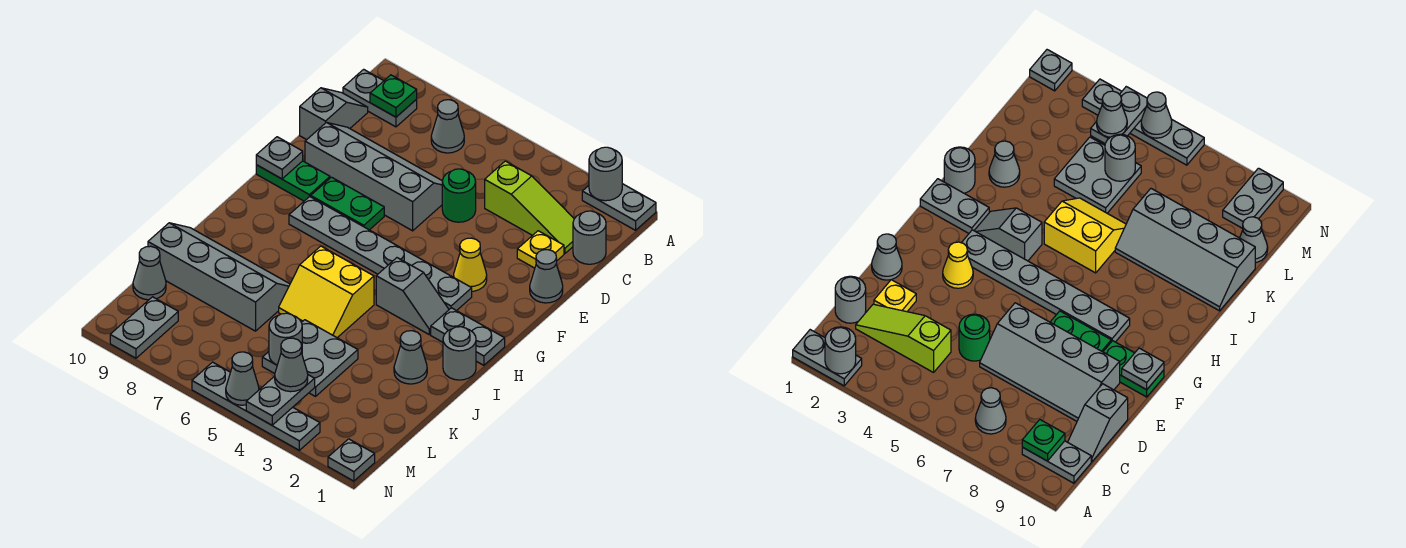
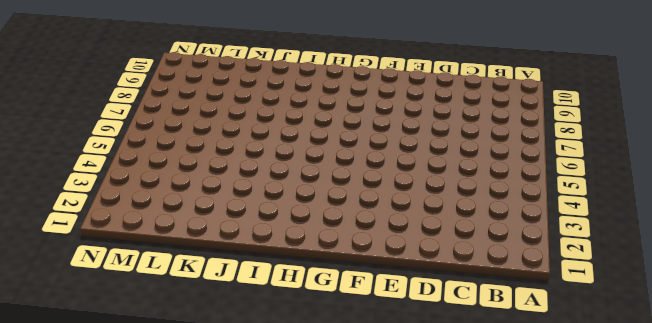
none -> grey plate A1:A2 level 1
none -> grey cone B7 level 1
none -> grey plate B9:B10 level 1
none -> grey round brick C1 level 1

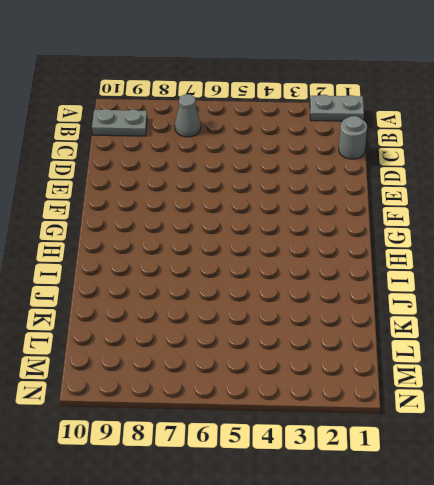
none -> lime slope C2:C4 level 1 top 4
none -> grey slope C10:D10 level 1 top D
none -> yellow plate D2 level 1
none -> green round brick D5 level 1

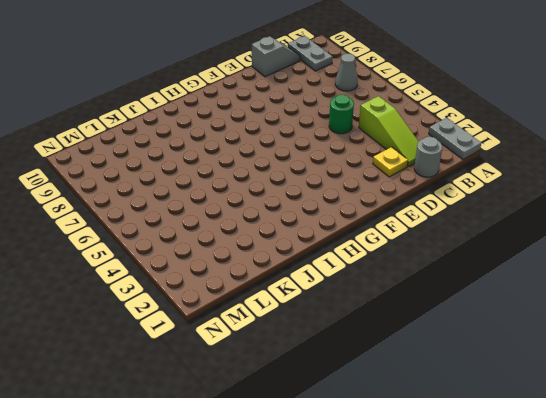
none -> grey slope D6:E9 level 1 top E
none -> grey cone E1 level 1
none -> yellow cone F3 level 1
none -> green plate F7:F8 level 1

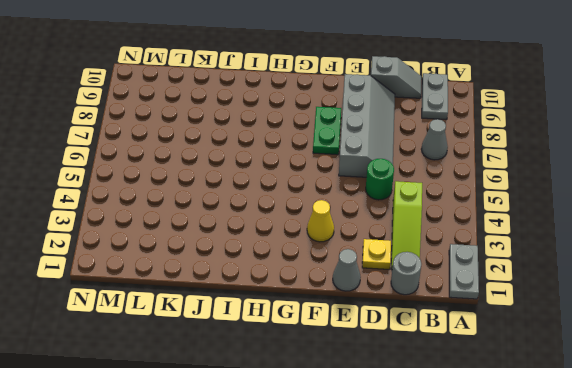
none -> green plate F9:F10 level 1
none -> grey plate G3:G8 level 1
none -> grey plate H1:H2 level 1
none -> grey slope H3:H4 level 1 top 4

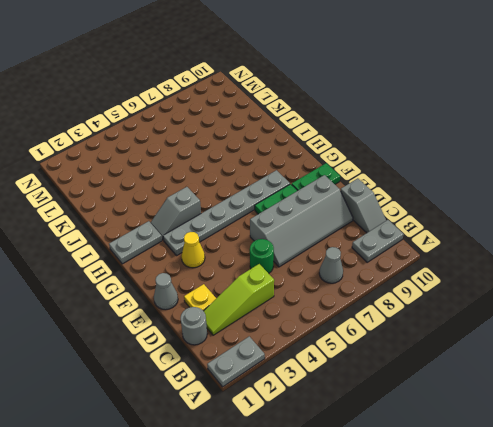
none -> grey round brick I1 level 1
none -> yellow slope I5:J6 level 1 top I
none -> grey cone J2 level 1
none -> grey slope J7:K10 level 1 top K

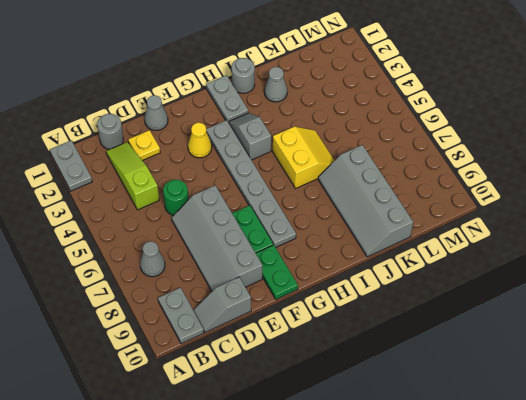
none -> grey plate K4:L5 level 1
none -> grey cone L10 level 1
none -> grey plate M9:N9 level 1
none -> grey plate N1 level 1

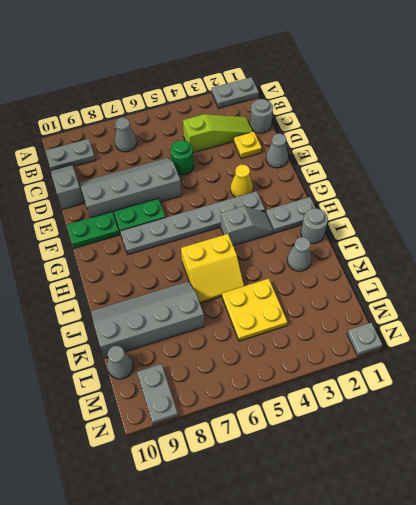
yellow plate K4:L5 level 1 -> grey plate K4:L5 level 1
none -> grey plate N3:N6 level 1
none -> grey round brick A2 level 2
none -> green plate B9 level 2
none -> grey plate F10 level 2

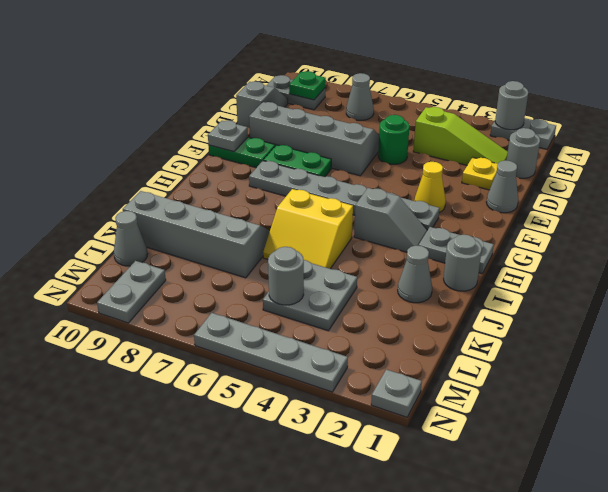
none -> grey plate M4:N4 level 2
none -> grey cone N5 level 2
none -> grey cone M4 level 3

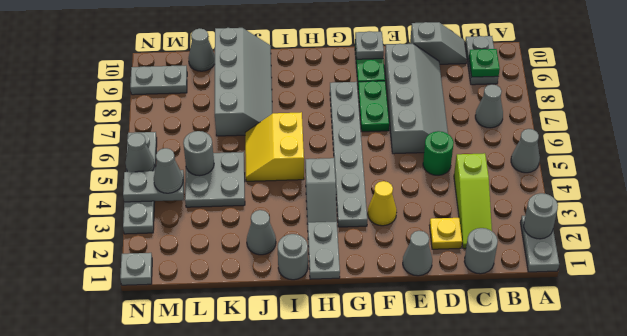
grey cone A5 level 1 -> none

